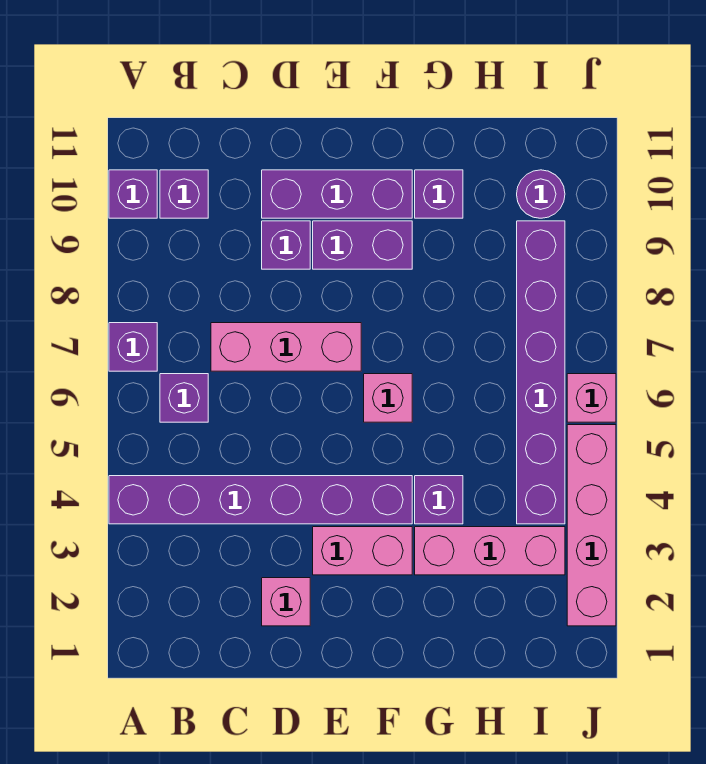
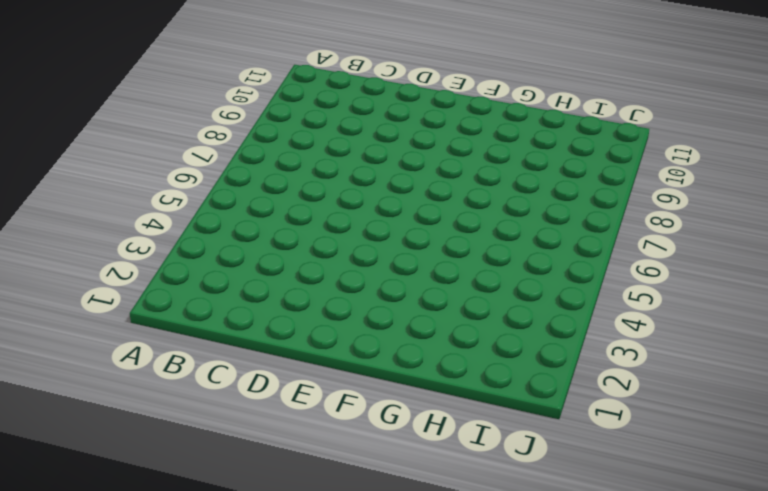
none -> purple brick A4:F4 level 1
none -> purple brick A7 level 1
none -> purple brick A10 level 1

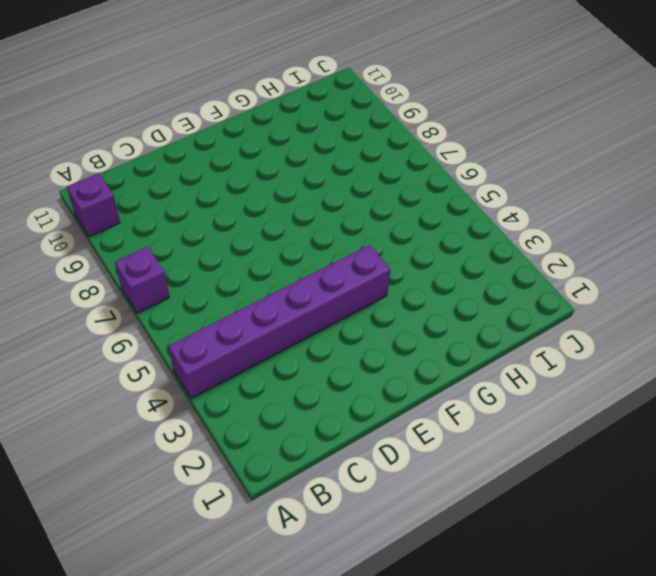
none -> purple brick B6 level 1
none -> purple brick B10 level 1
none -> pink brick C7:E7 level 1

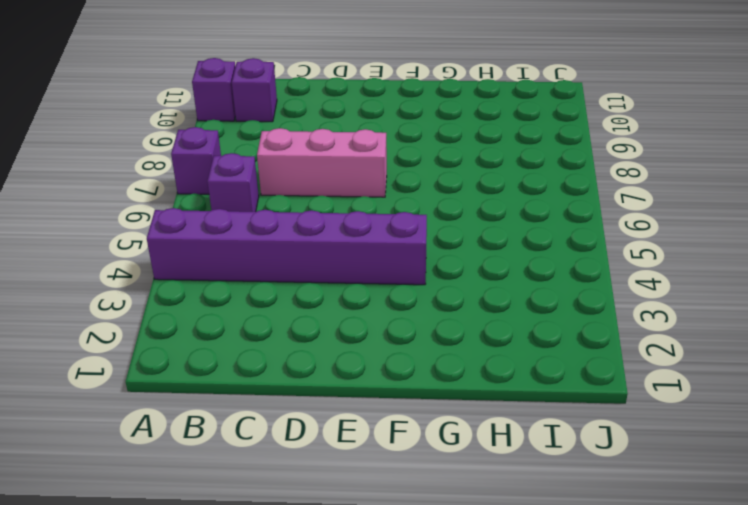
none -> pink brick D2 level 1
none -> purple brick D9 level 1
none -> purple brick D10:F10 level 1

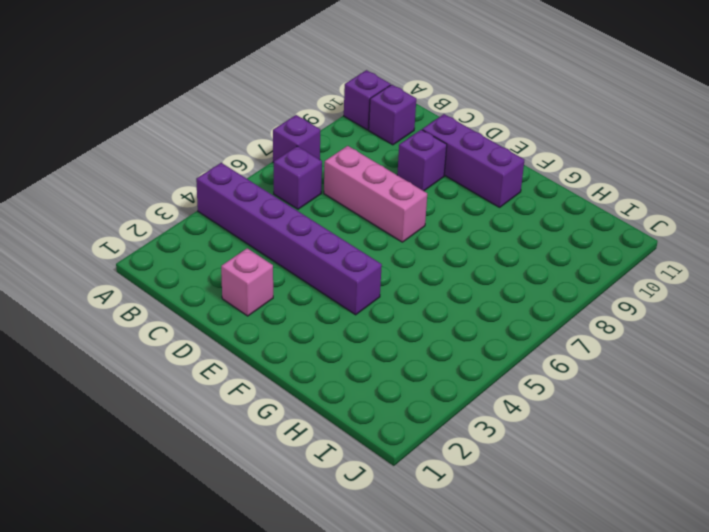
none -> pink brick E3:F3 level 1
none -> purple brick E9:F9 level 1
none -> pink brick F6 level 1

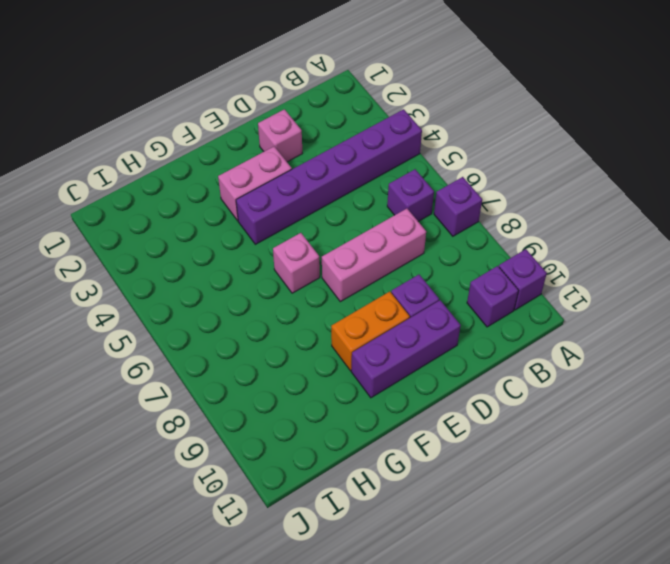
orange brick E9:F9 level 1 -> purple brick E9:F9 level 1
none -> pink brick G3:I3 level 1
none -> purple brick G4 level 1
none -> purple brick G10 level 1

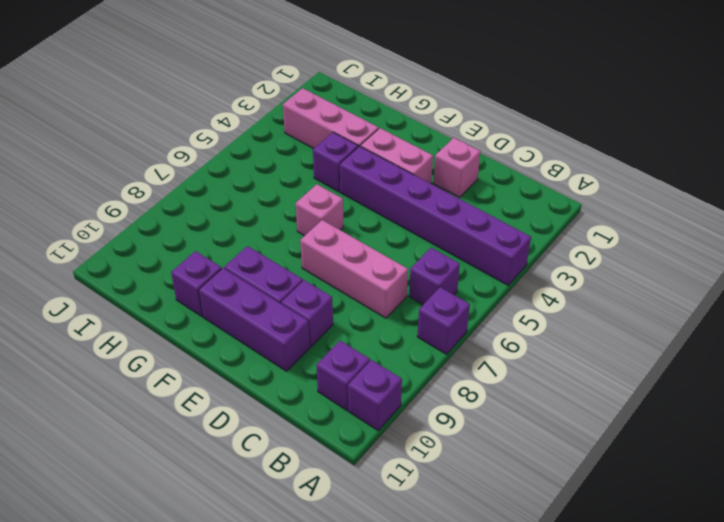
none -> purple brick I4:I9 level 1
none -> purple round brick I10 level 1
none -> pink brick J2:J5 level 1

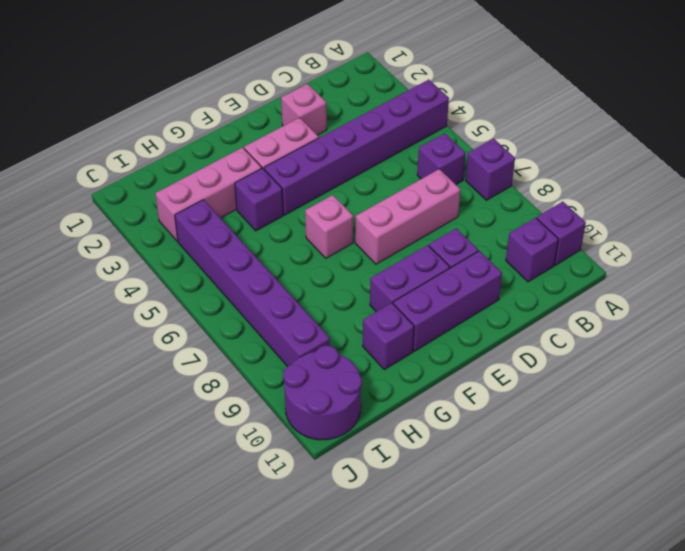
purple round brick I10:J11 level 1 -> purple round brick I10 level 1
none -> pink brick J2:J5 level 1
none -> pink brick J6 level 1

